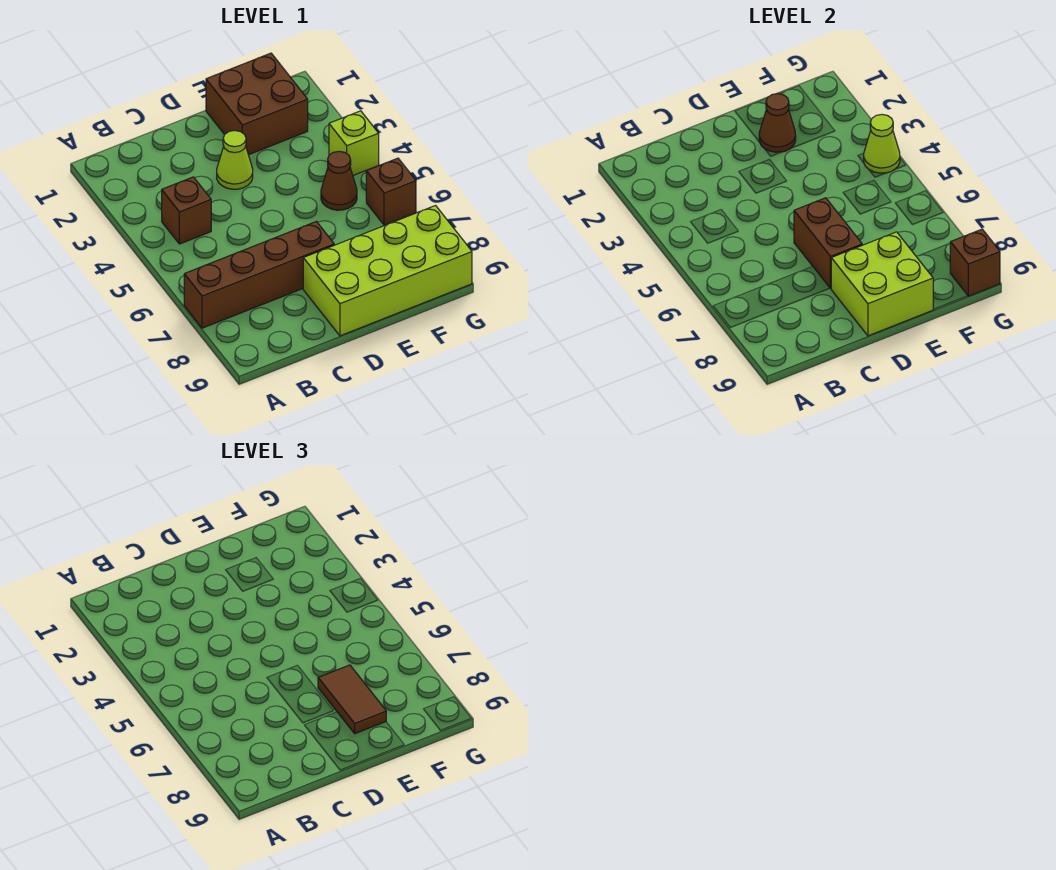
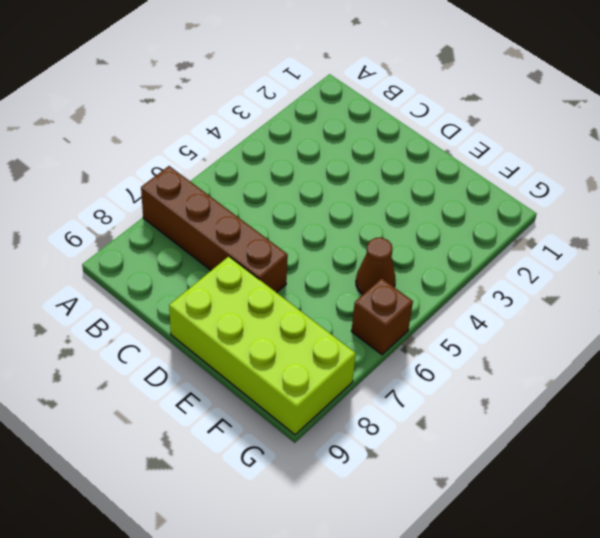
none -> brown brick B4 level 1
none -> lime cone D3 level 1
none -> brown brick E1:F2 level 1

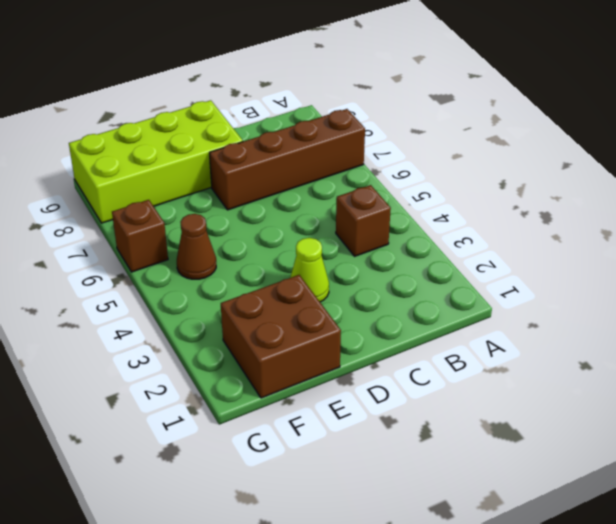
none -> lime brick G4 level 1
none -> brown brick D6:D7 level 2
none -> lime brick D8:E9 level 2

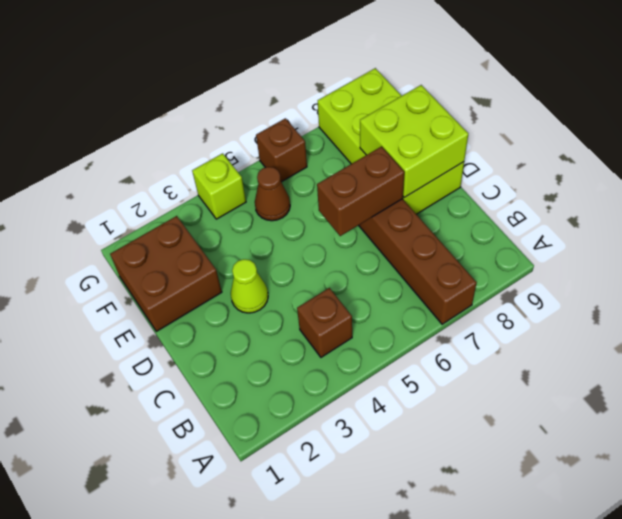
none -> brown cone E2 level 2
none -> lime cone G4 level 2
none -> brown brick G9 level 2

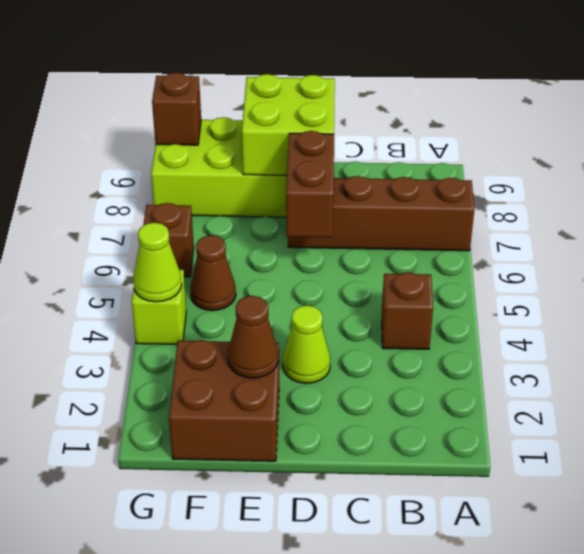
none -> brown tile E7:E8 level 3

